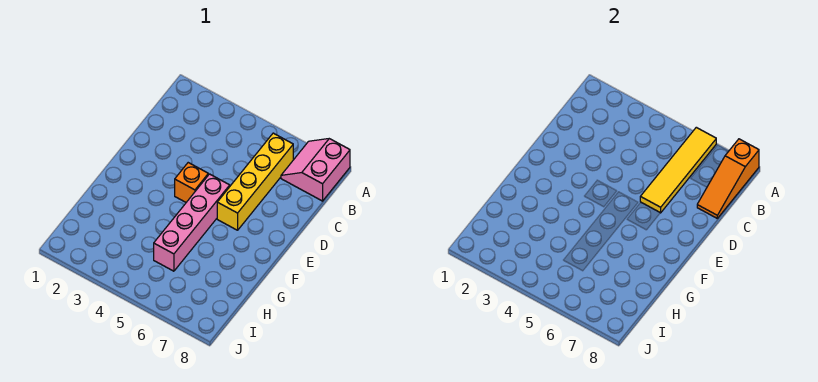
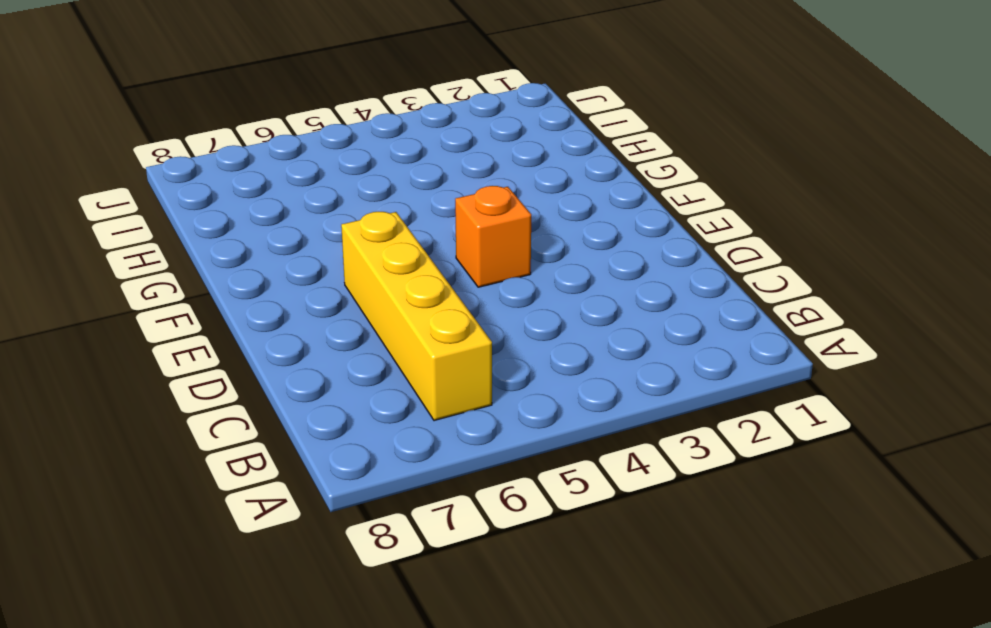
none -> pink slope A7:B8 level 1 top 8
none -> pink brick E5:H5 level 1

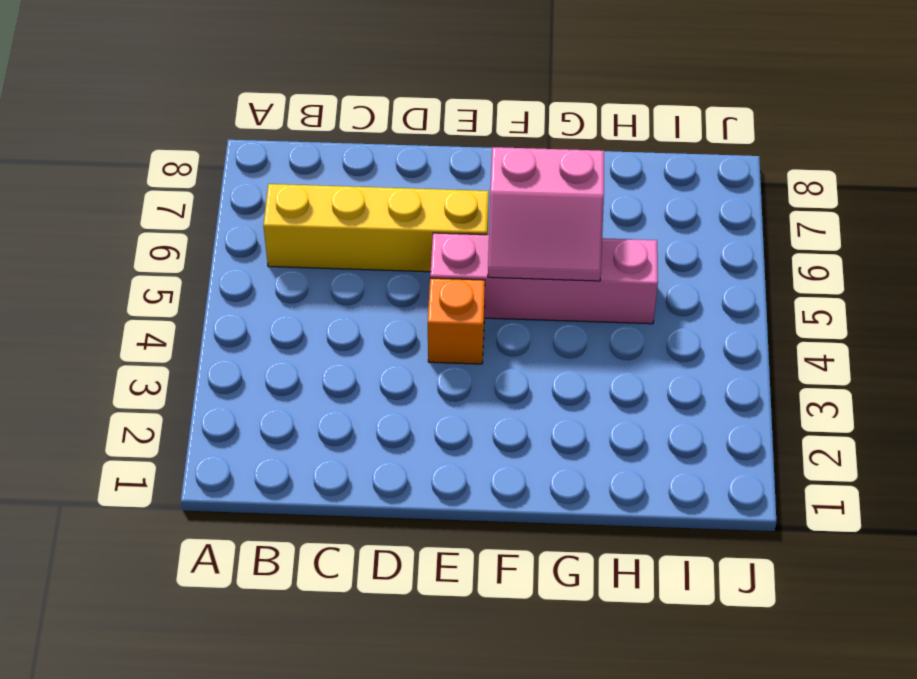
pink slope F5:G6 level 2 top 6 -> pink slope A7:B8 level 1 top 8
none -> yellow tile A6:D6 level 2
none -> orange slope A8:C8 level 2 top A

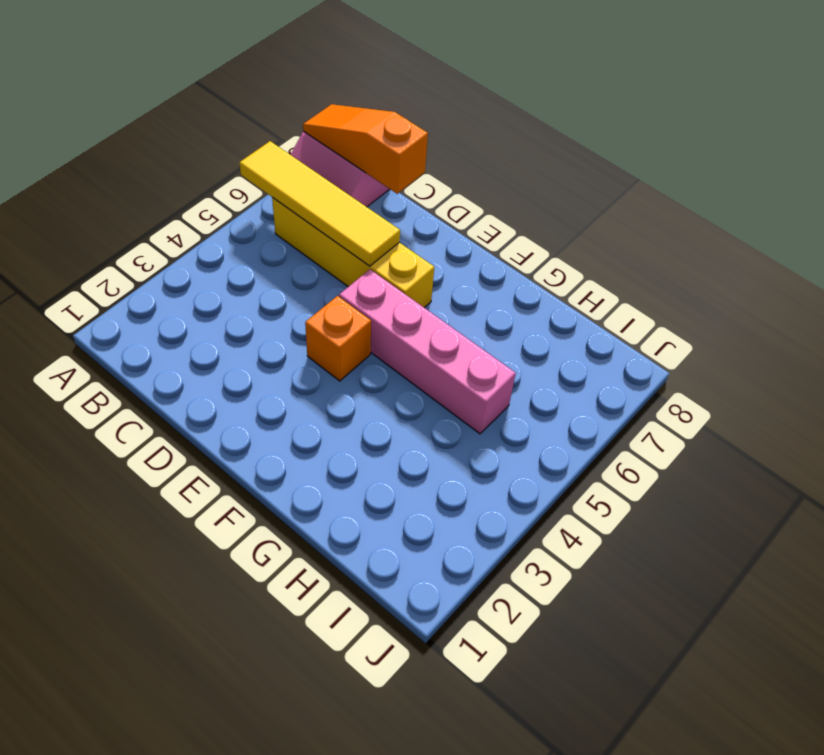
orange slope A8:C8 level 2 top C -> orange slope A8:C8 level 2 top A

